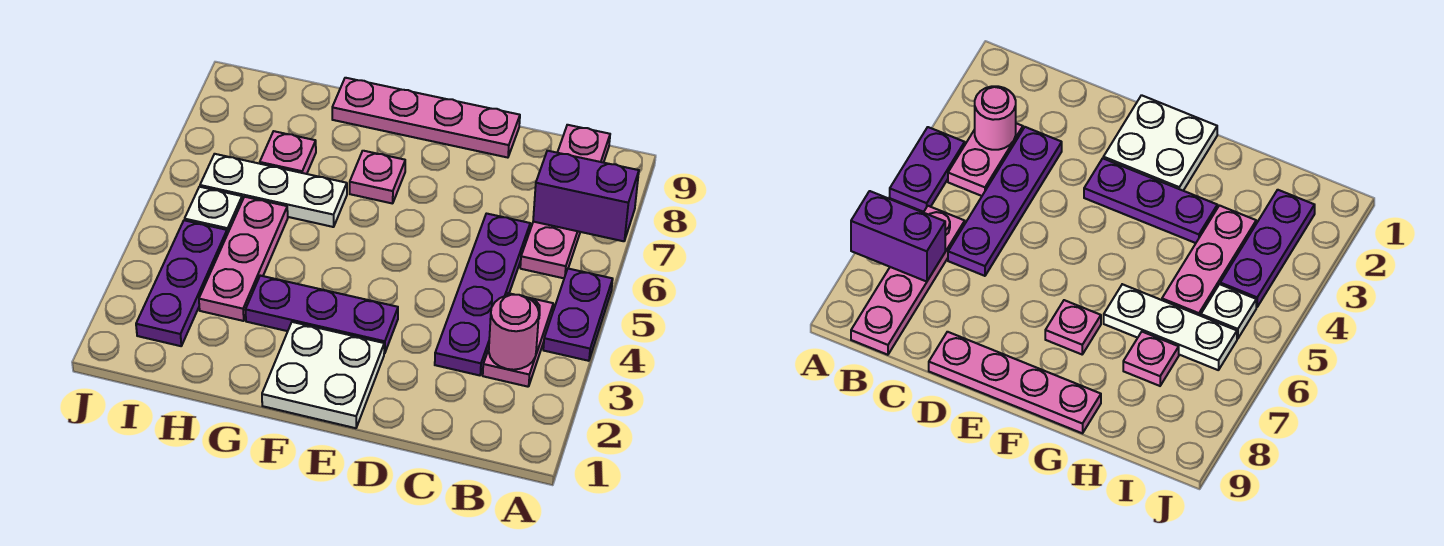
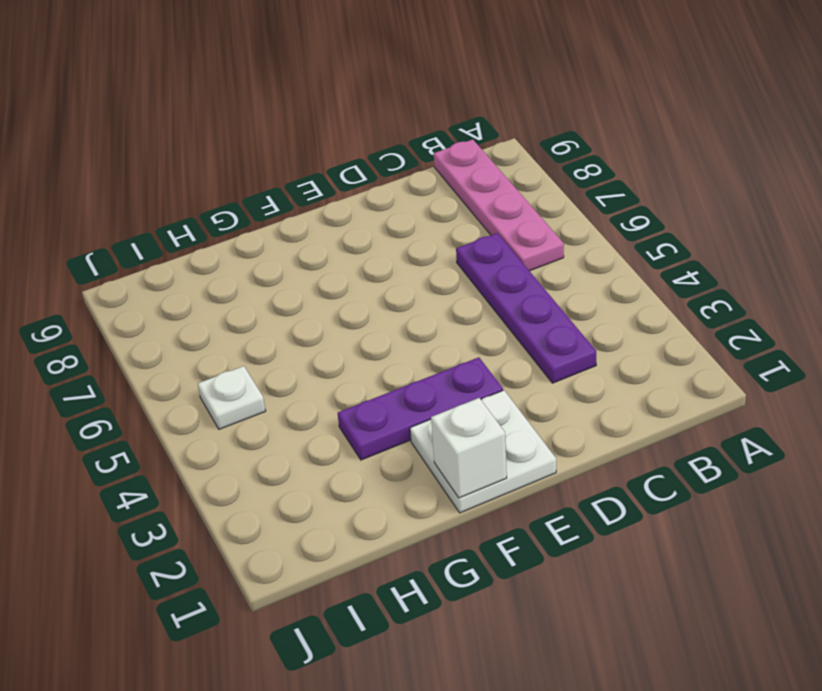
white brick F1 level 2 -> none
none -> purple plate A4:A5 level 1
none -> pink plate B3:B4 level 1
none -> pink plate D9:G9 level 1

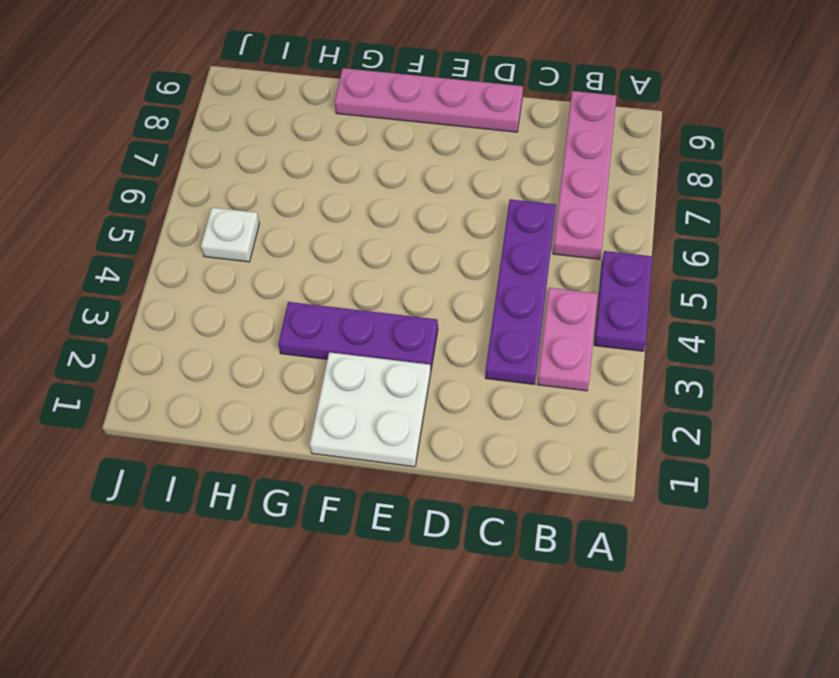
none -> pink plate F7 level 1
none -> white plate G6:I6 level 1
none -> pink plate H3:H5 level 1

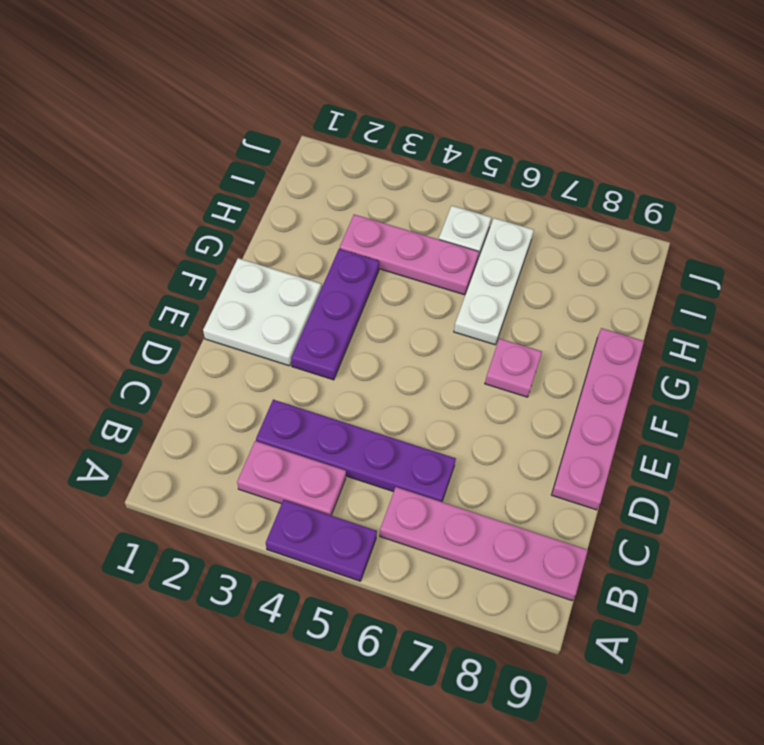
none -> pink plate H7 level 1
none -> purple plate I2:I4 level 1
none -> purple brick A7:B7 level 2

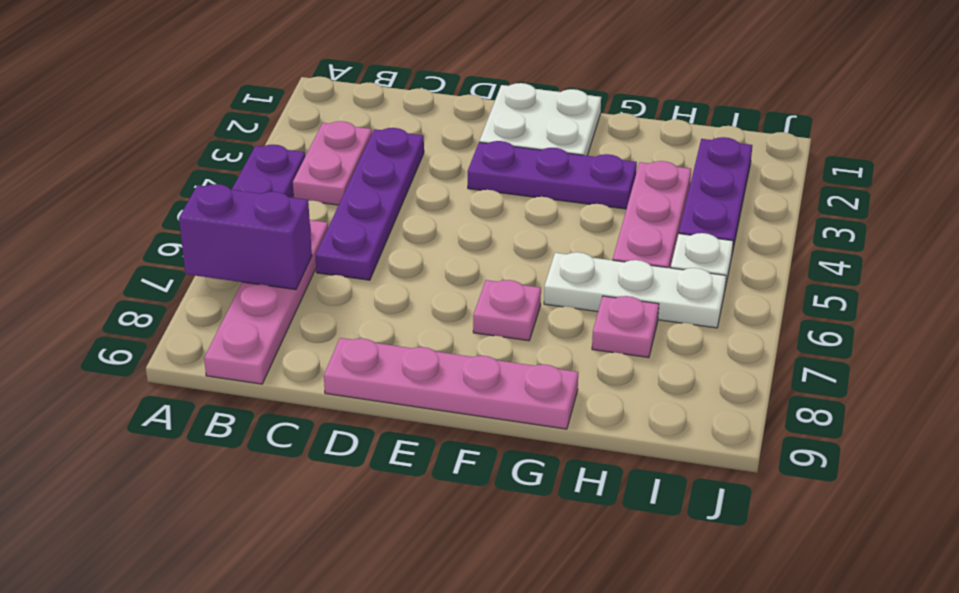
none -> pink round brick B3 level 2

